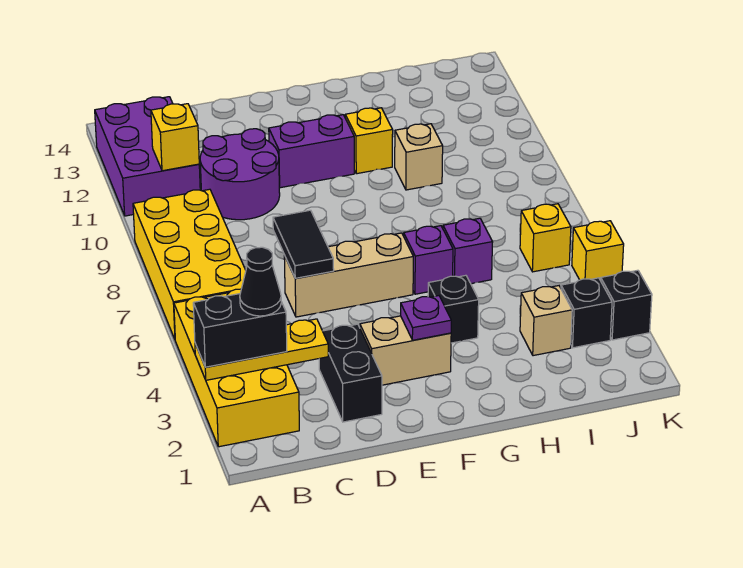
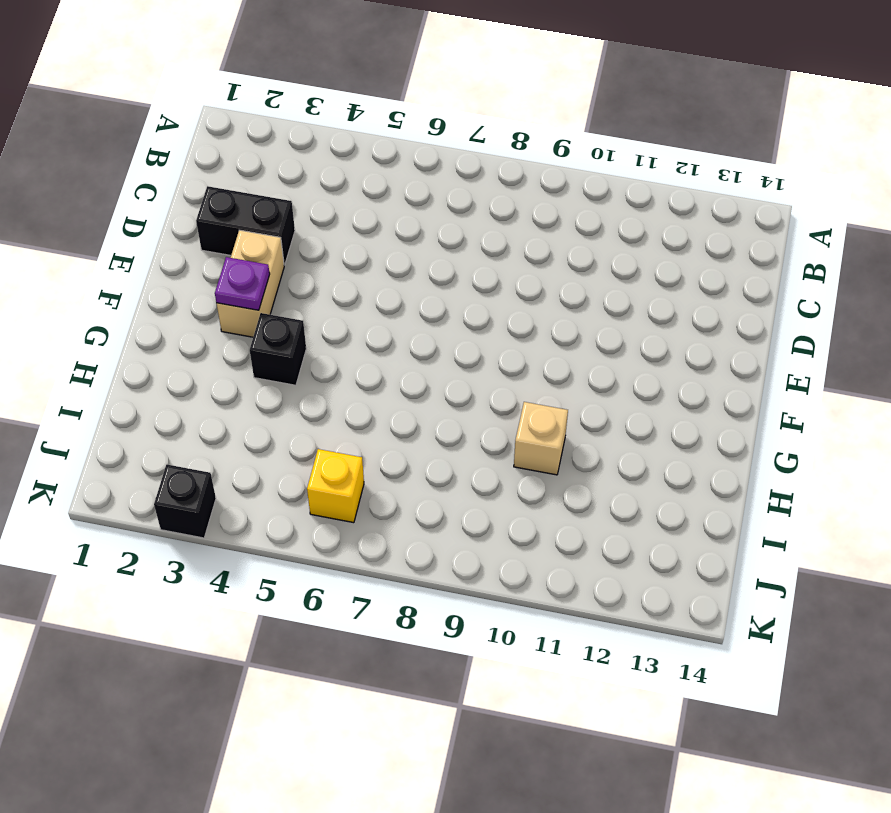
none -> yellow brick A2:B5 level 1
none -> yellow brick A6:B9 level 1
none -> purple brick A11:B13 level 1

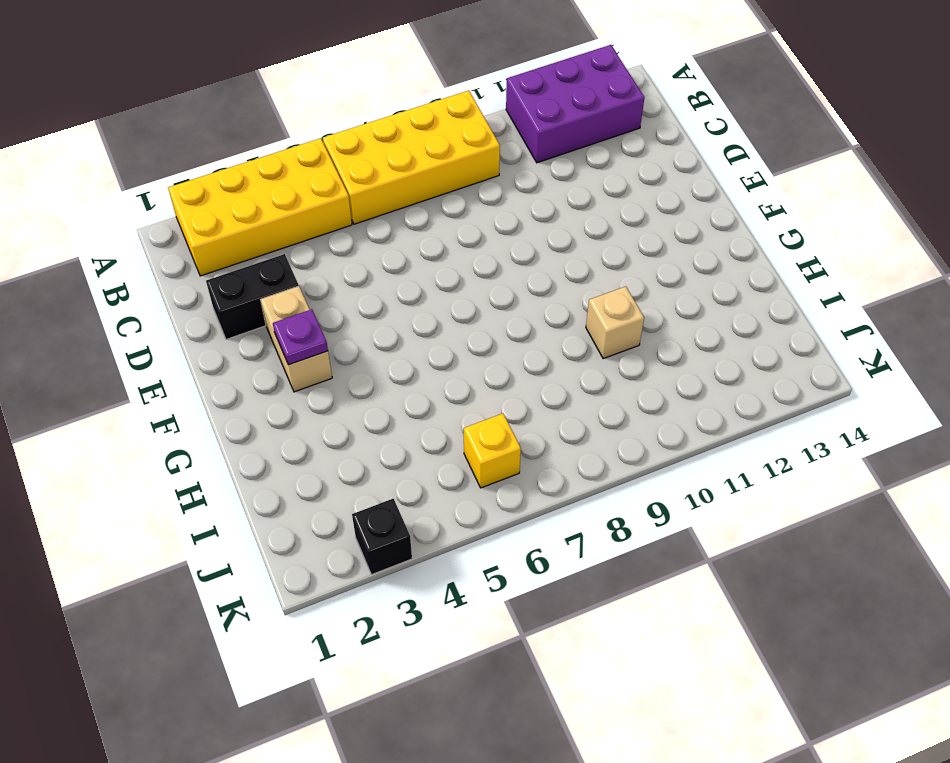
none -> purple round brick C10:D11 level 1
none -> tan brick D6:F6 level 1
none -> purple brick E11:F11 level 1

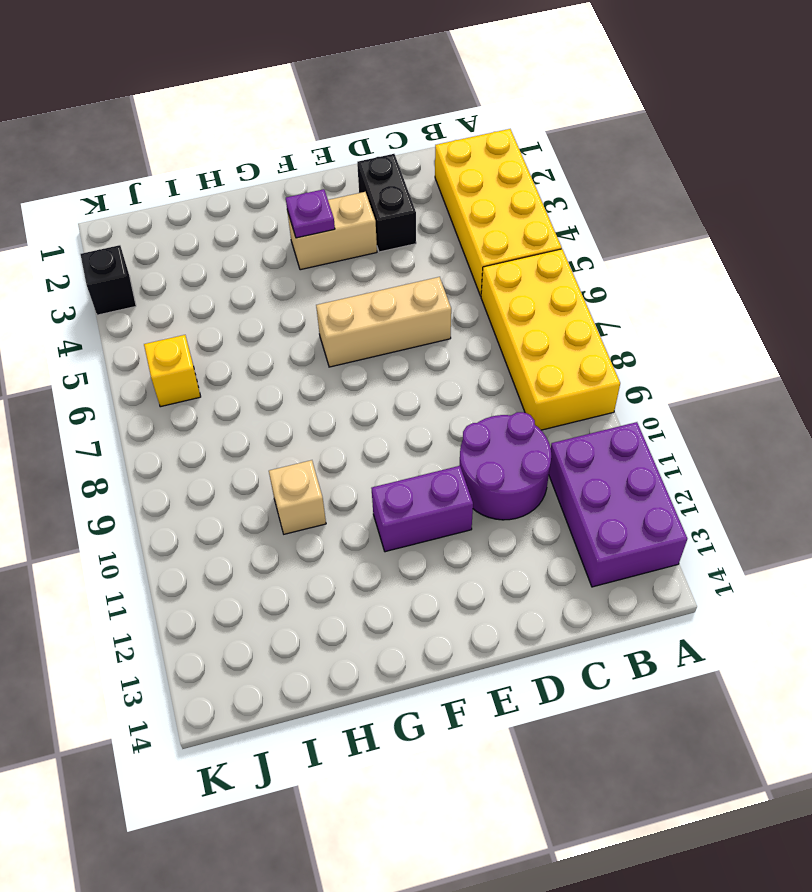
none -> black brick G4 level 1
none -> purple brick G6 level 1
none -> yellow brick G11 level 1

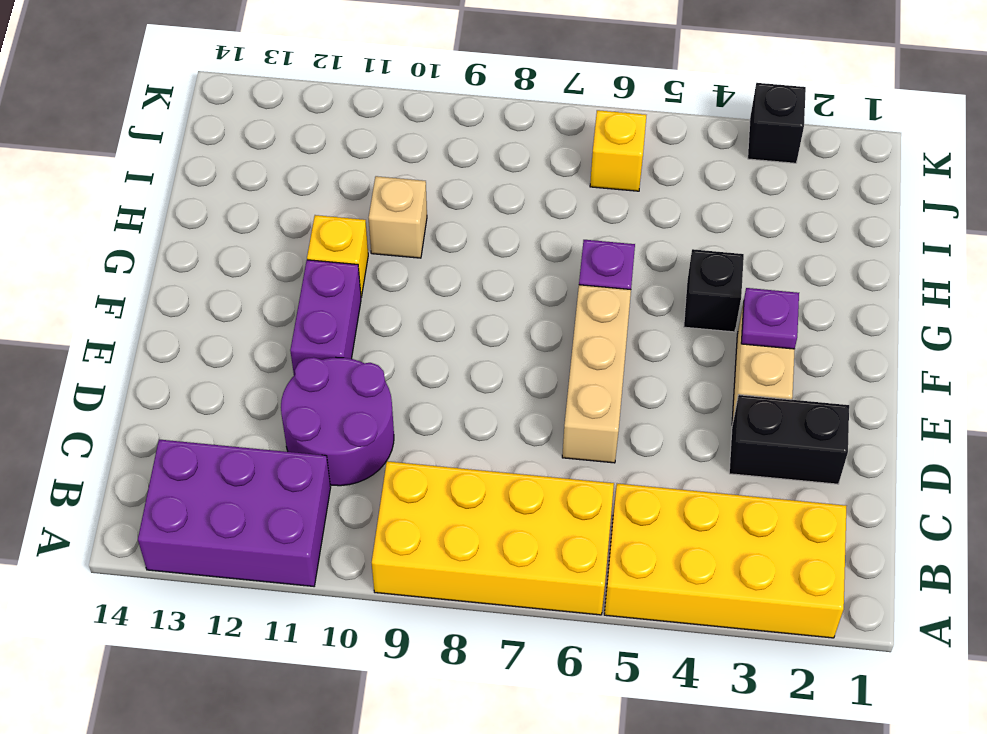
none -> purple brick H6 level 1
none -> tan brick I3 level 1
none -> black brick J3 level 1

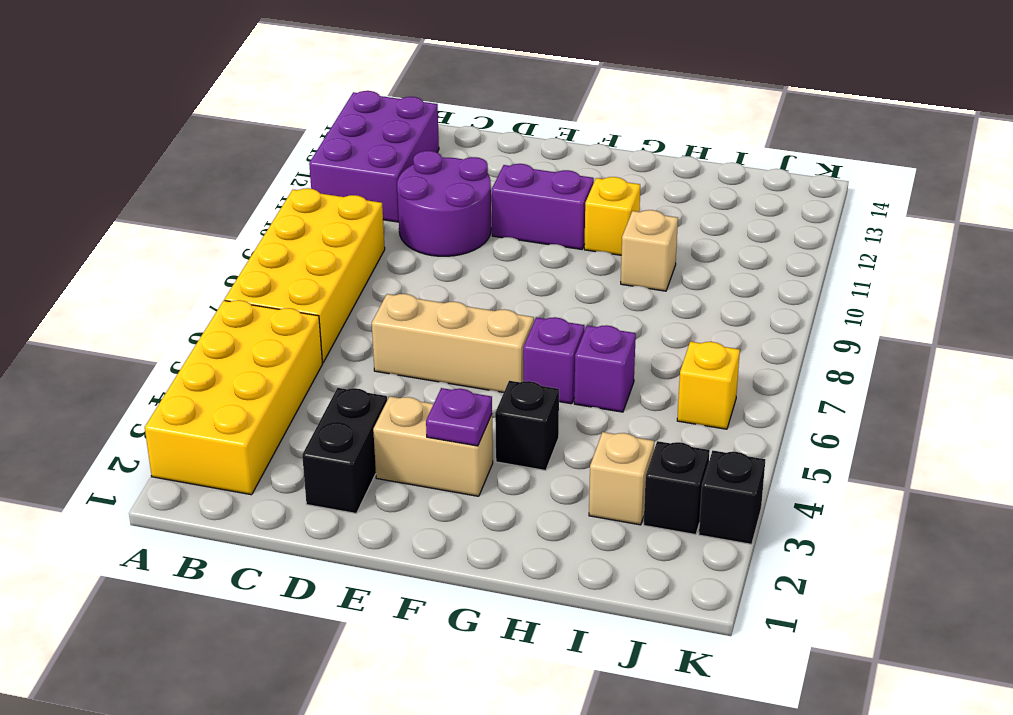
none -> yellow brick K5 level 1
none -> yellow plate A3:C3 level 2
none -> yellow brick B11 level 2

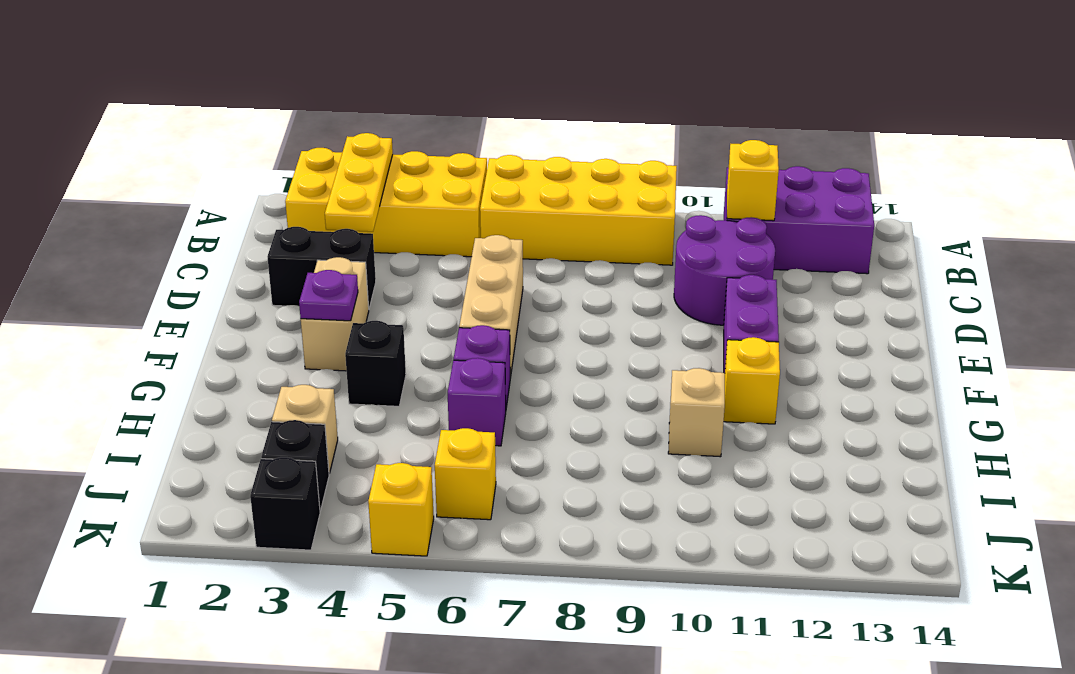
none -> black tile D6:D7 level 2
none -> black brick A3:B3 level 3
none -> black cone B3 level 4

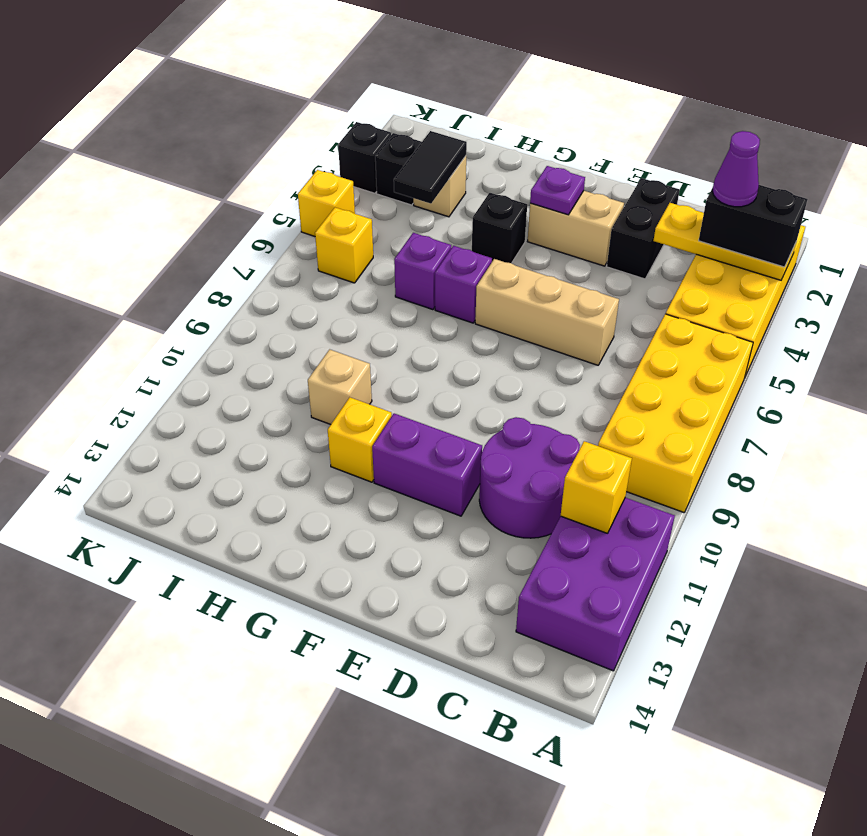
purple cone B3 level 4 -> black cone B3 level 4
black tile I3:I4 level 2 -> black tile D6:D7 level 2

